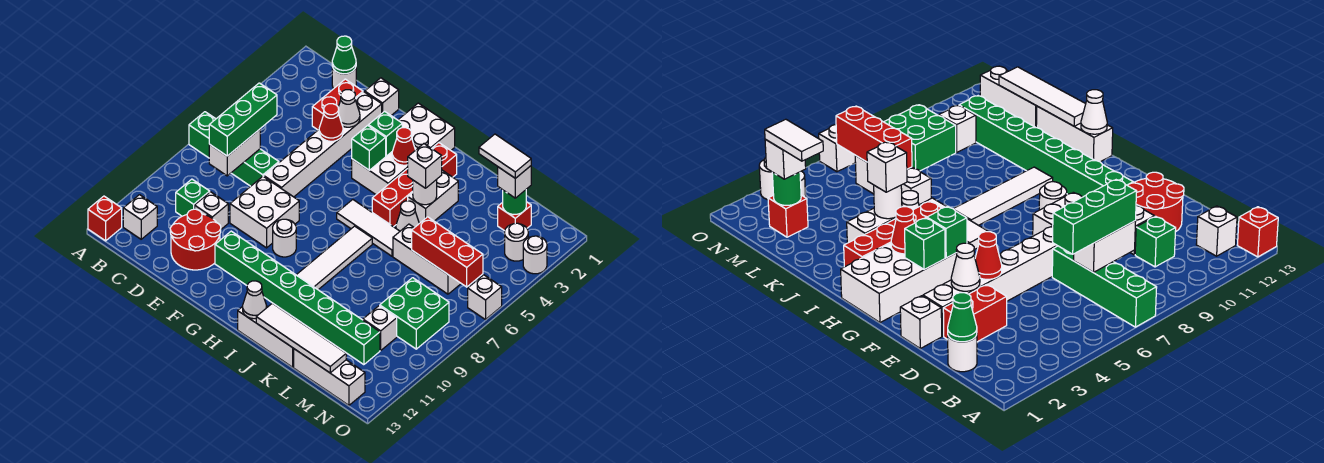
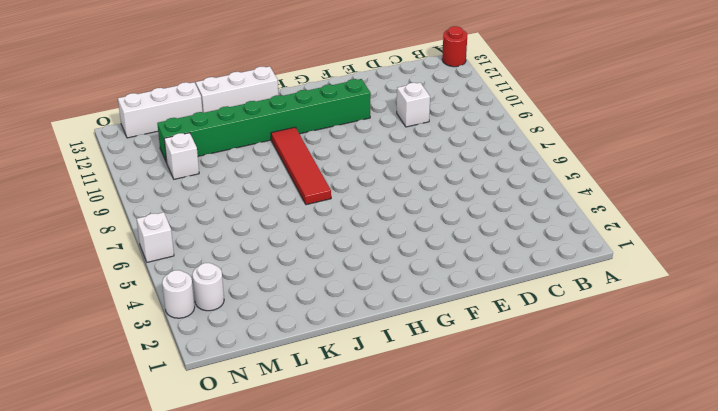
red round brick A13 level 1 -> red brick A13 level 1
red tile I7:I10 level 1 -> white tile I7:I10 level 1
none -> green brick A7:D7 level 1
none -> white brick B12 level 1
none -> white round brick C1 level 1
none -> green brick C10 level 1

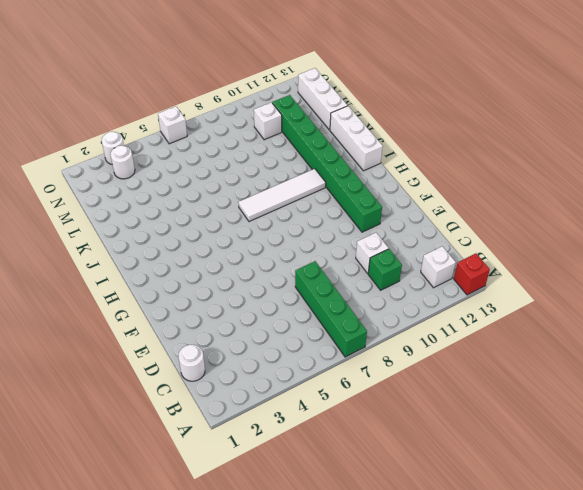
none -> red brick D2:D3 level 1
none -> red round brick D11:E12 level 1
none -> white brick E1 level 1
none -> white brick E2:E7 level 1

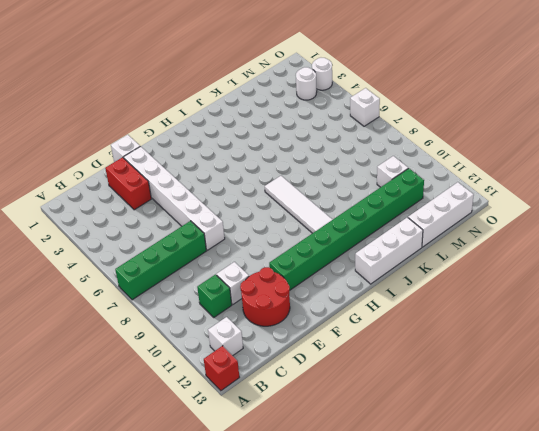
none -> white round brick C1 level 1
none -> white brick E8:F9 level 1
none -> white brick G1:H4 level 1
none -> white round brick G9 level 1

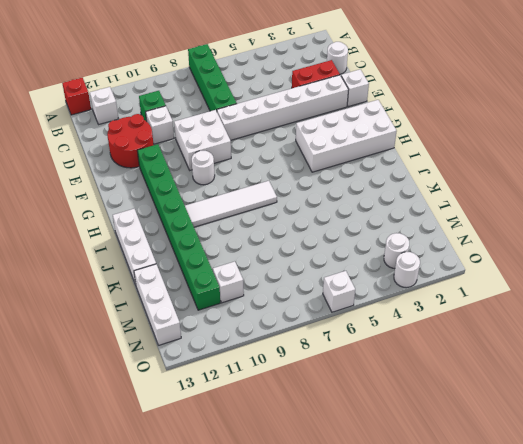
none -> white tile H6:J6 level 1
none -> red brick I2:I5 level 1
none -> white brick J3:J4 level 1
none -> white cone J5 level 1

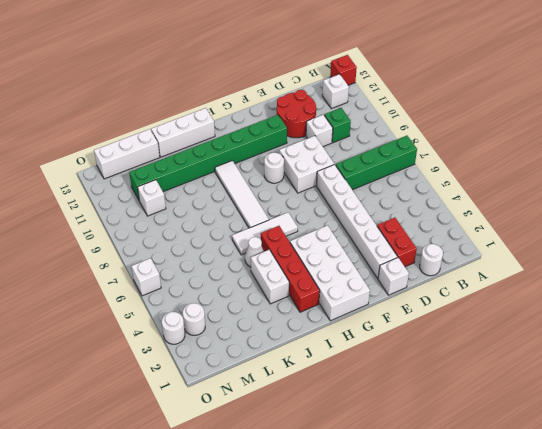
none -> white brick K6:M6 level 1
none -> red brick M2 level 1
none -> green brick M8:N9 level 1
none -> green cone C1 level 2

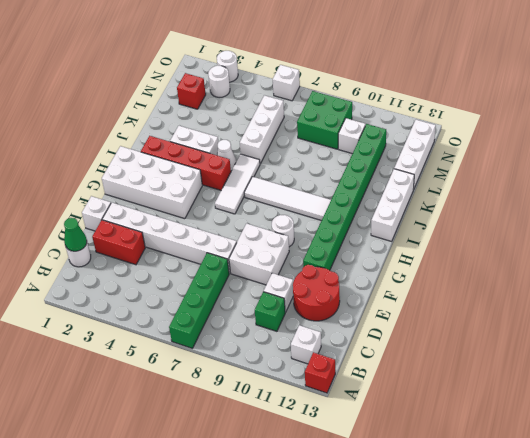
none -> white brick C7:C8 level 2
none -> white cone E3 level 2
none -> red cone E4 level 2
none -> green brick G3 level 2

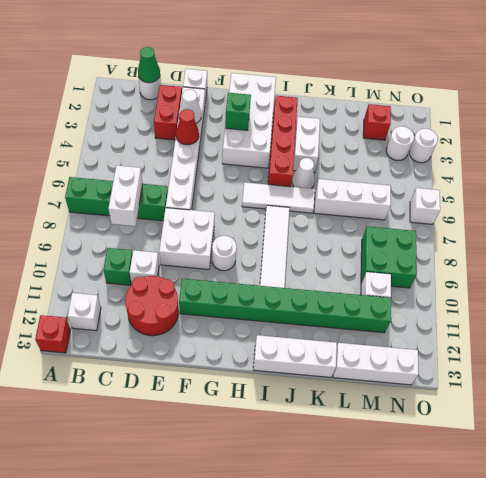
none -> green brick G4 level 2
none -> red cone H3 level 2
none -> white cone I13 level 2
none -> white round brick J4 level 2

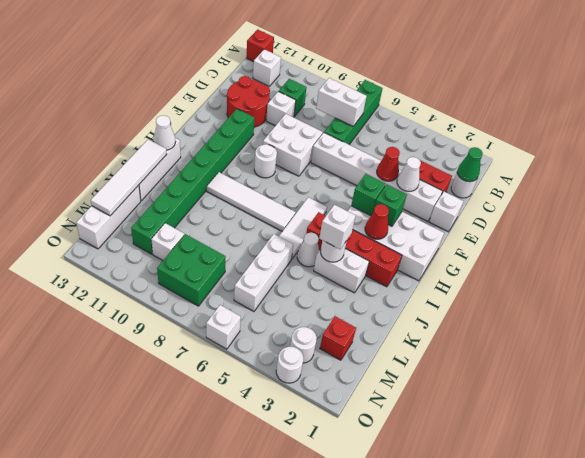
none -> red brick L6:N6 level 2
none -> green round brick M2 level 2
none -> green brick C6:C8 level 3
none -> white brick M2 level 3

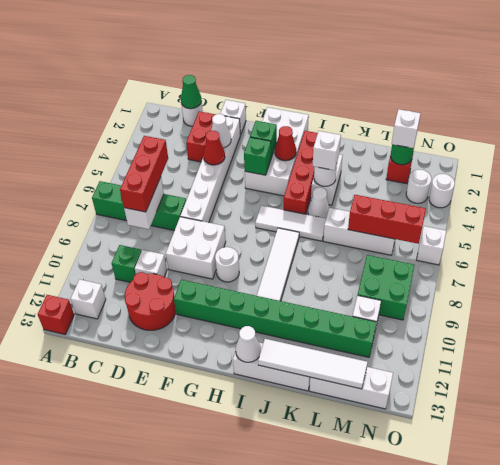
red brick C6:C8 level 3 -> green brick C6:C8 level 3
none -> white tile L2:M2 level 4

